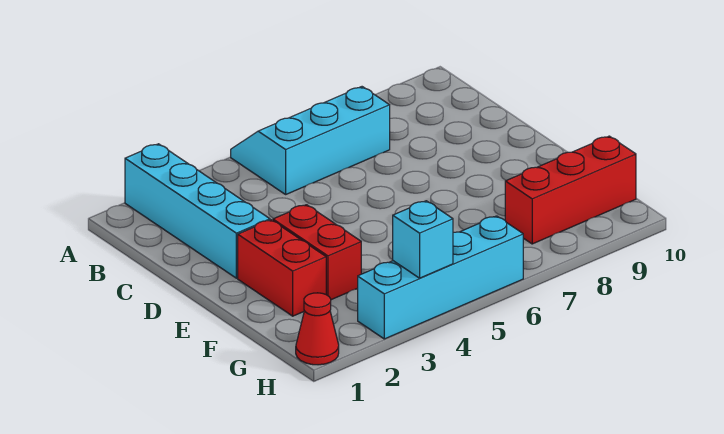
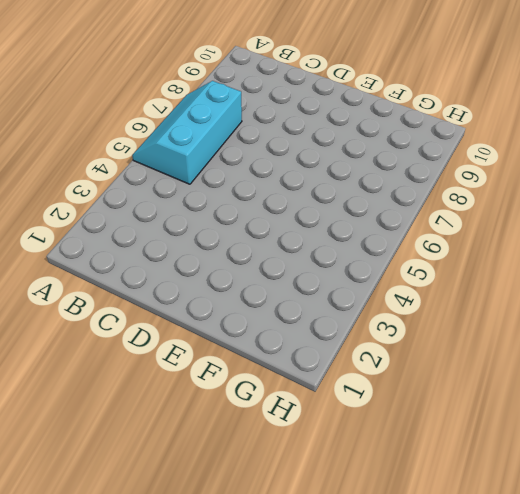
none -> cyan brick A2:D2 level 1
none -> red brick E2:F2 level 1

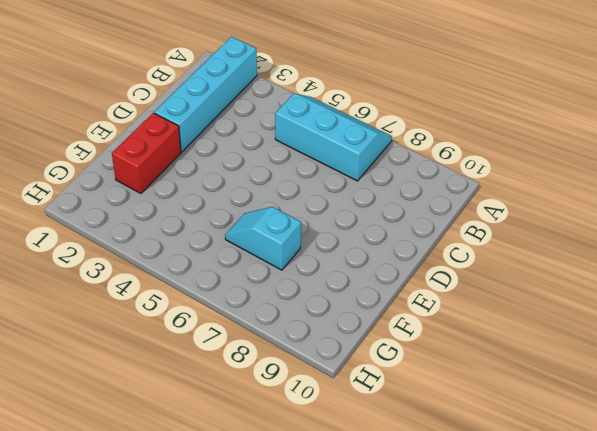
cyan slope F6:F7 level 1 top 7 -> none
none -> red brick E3:F3 level 1
none -> red brick G8:G10 level 1

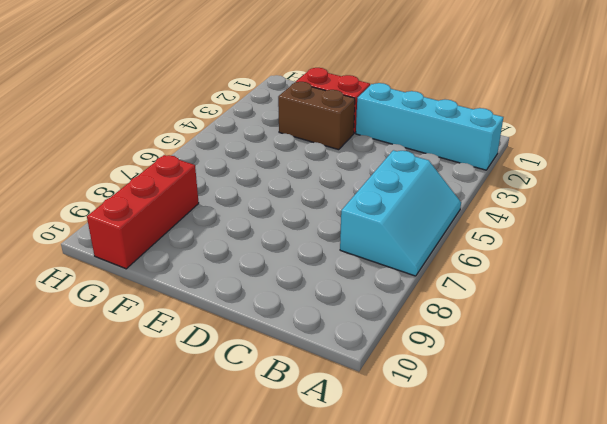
brown brick E3:F3 level 1 -> red brick E3:F3 level 1
none -> red cone H1 level 1
none -> cyan brick H3:H6 level 1

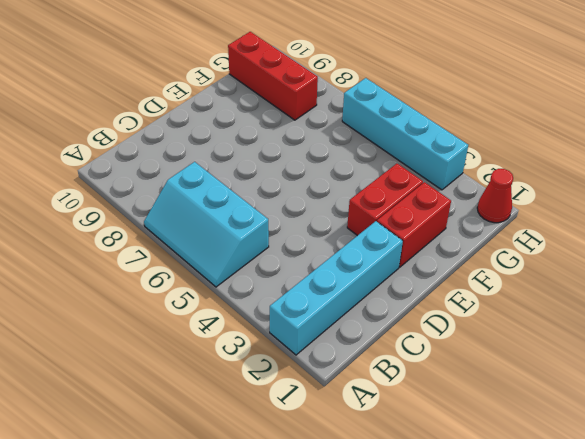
none -> cyan brick H4 level 2

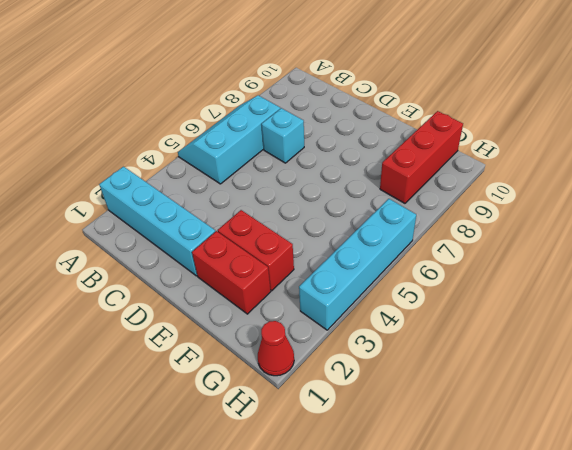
cyan brick C7 level 1 -> cyan brick H4 level 2

